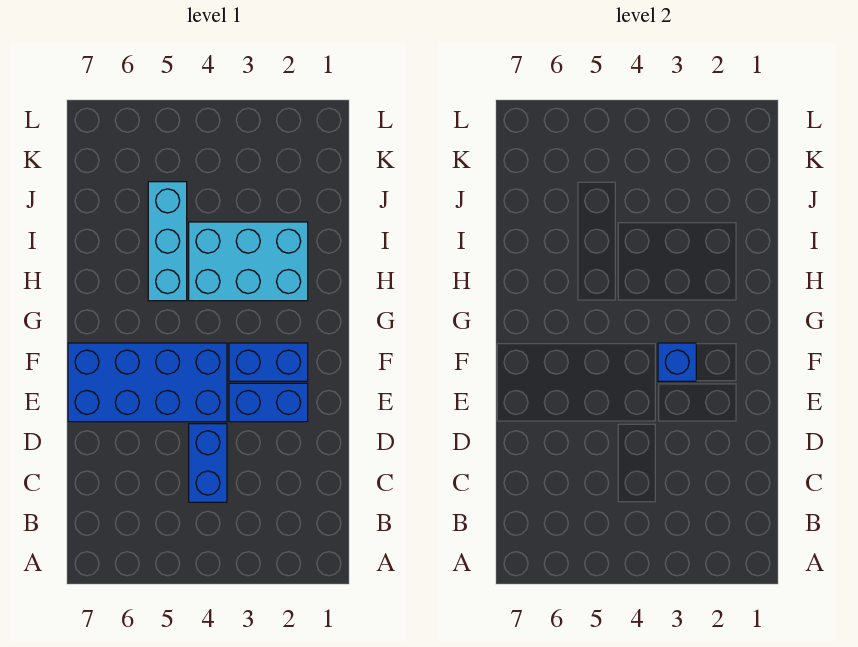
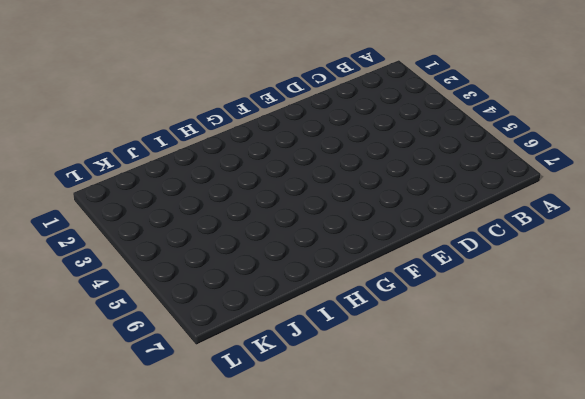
none -> blue brick C4:D4 level 1
none -> blue brick E2:E3 level 1

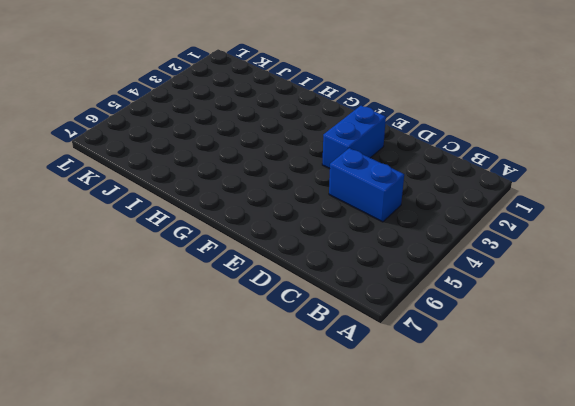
none -> blue brick E4:F7 level 1
none -> blue brick F2:F3 level 1

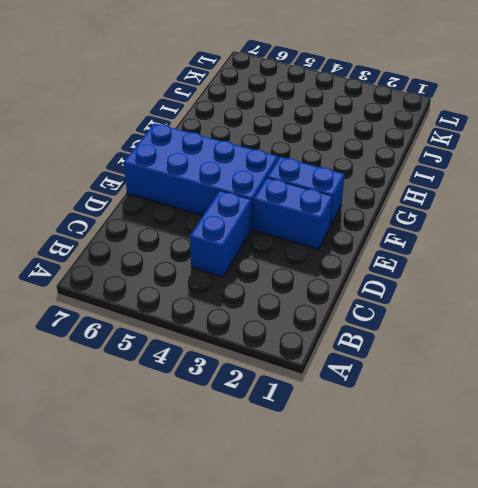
none -> cyan brick H2:I4 level 1
none -> cyan brick H5:J5 level 1

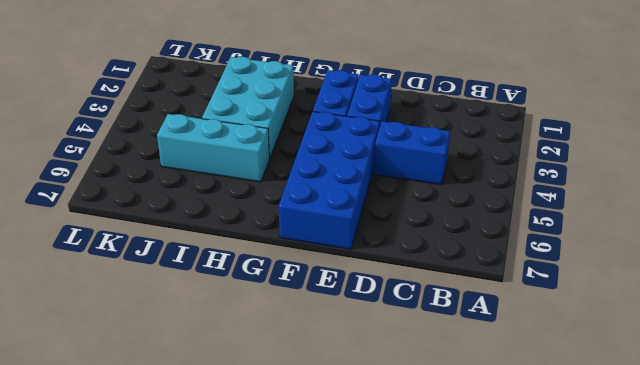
none -> blue brick F3 level 2

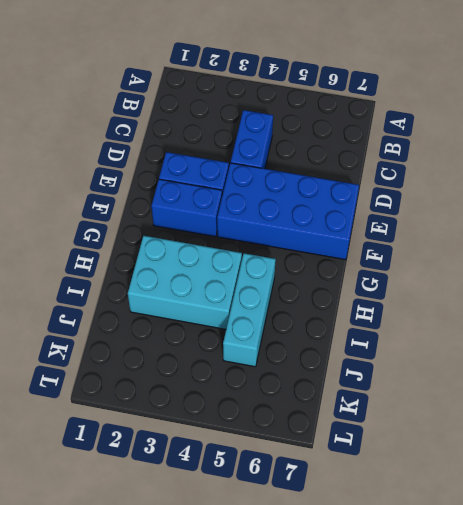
none -> blue brick F3 level 2

